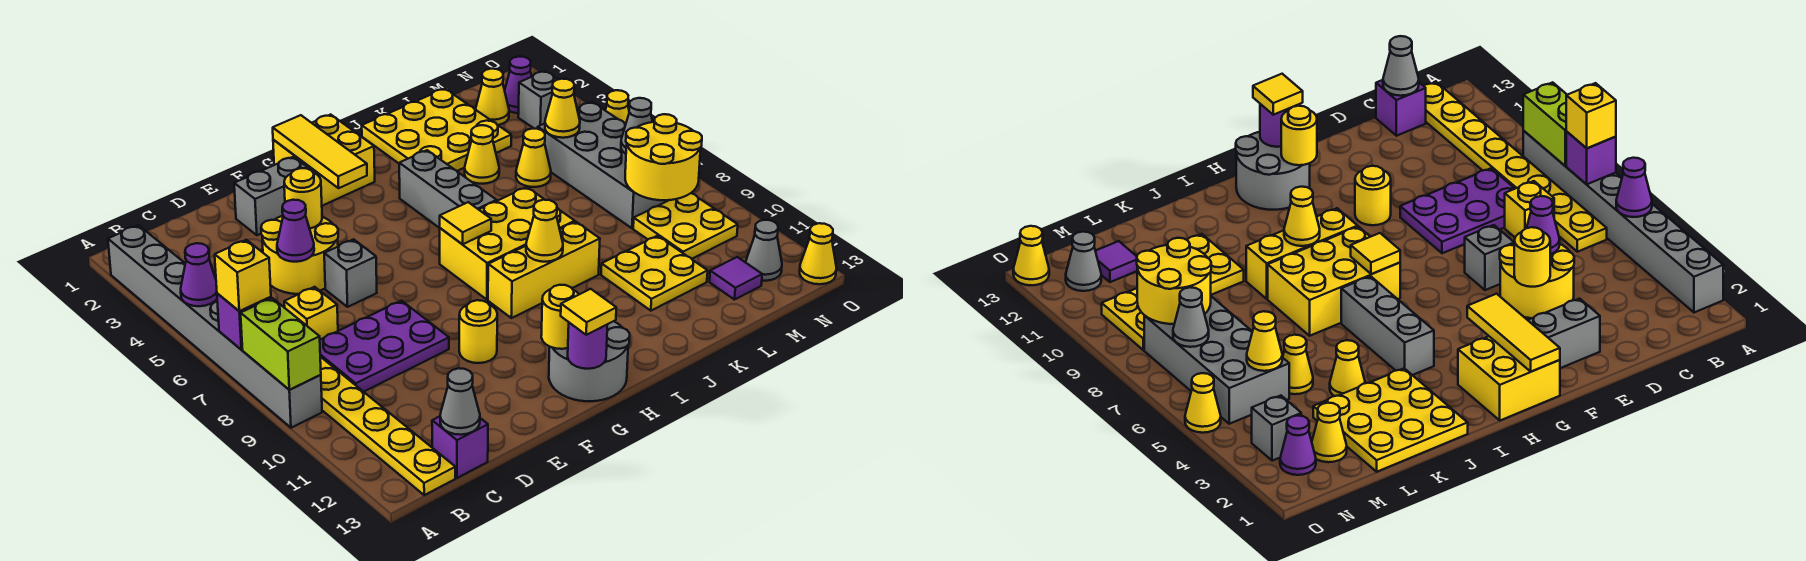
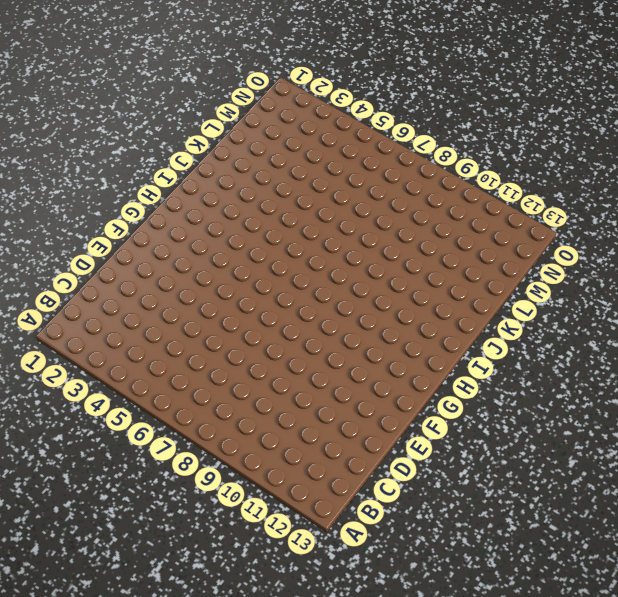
none -> grey brick A2:A9 level 1
none -> yellow plate B6:B13 level 1
none -> yellow brick C7 level 1
none -> purple plate C8:E9 level 1

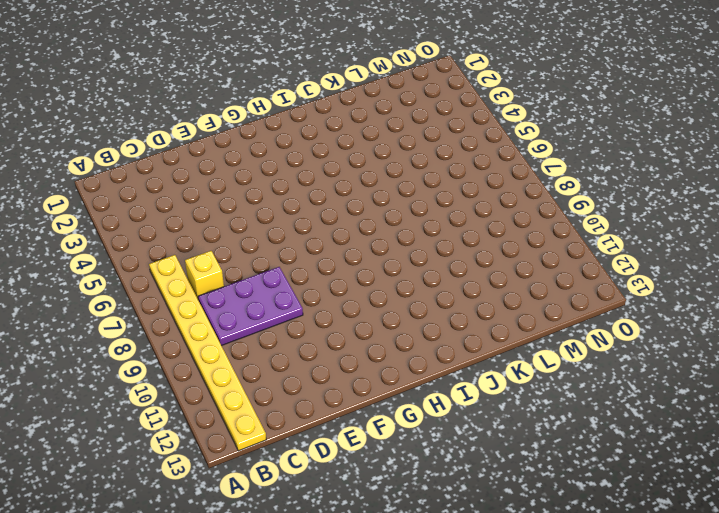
none -> grey brick A2:A9 level 1
none -> purple brick C13 level 1
none -> yellow round brick D4:E5 level 1
none -> grey brick E2:F2 level 1

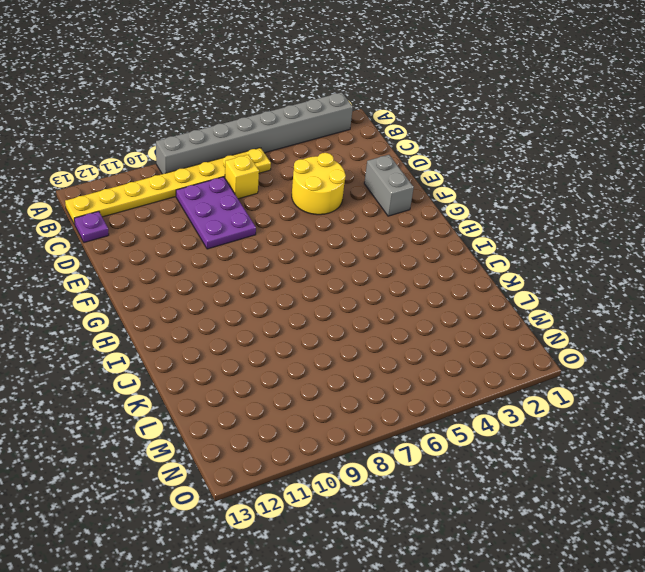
purple plate C13 level 1 -> purple brick C13 level 1
none -> grey brick E6 level 1
none -> yellow round brick F10 level 1
none -> yellow brick G1:H2 level 1
none -> grey round brick G12:H13 level 1

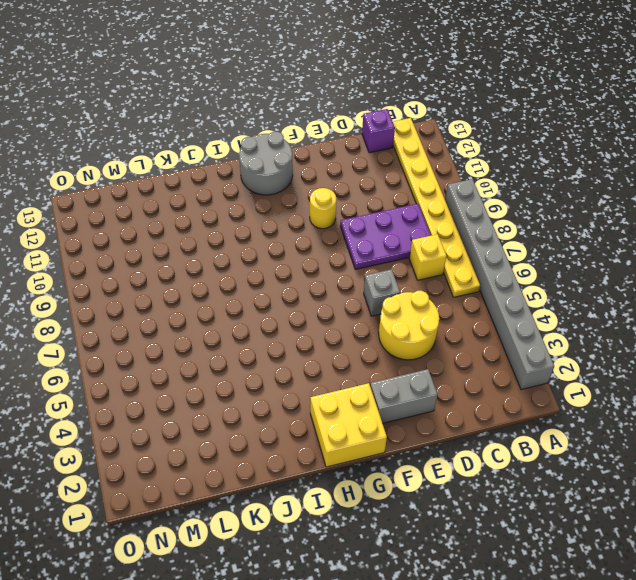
none -> yellow brick H7:J8 level 1
none -> yellow brick H9:J9 level 1
none -> grey brick I4:I6 level 1
none -> yellow plate J1:L3 level 1

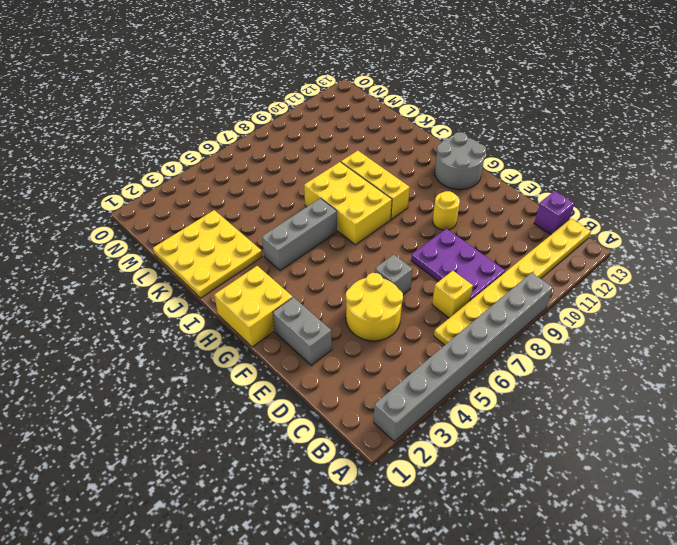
none -> yellow cone K4 level 1
none -> yellow plate K10:L11 level 1
none -> yellow cone L5 level 1
none -> yellow cone M2 level 1

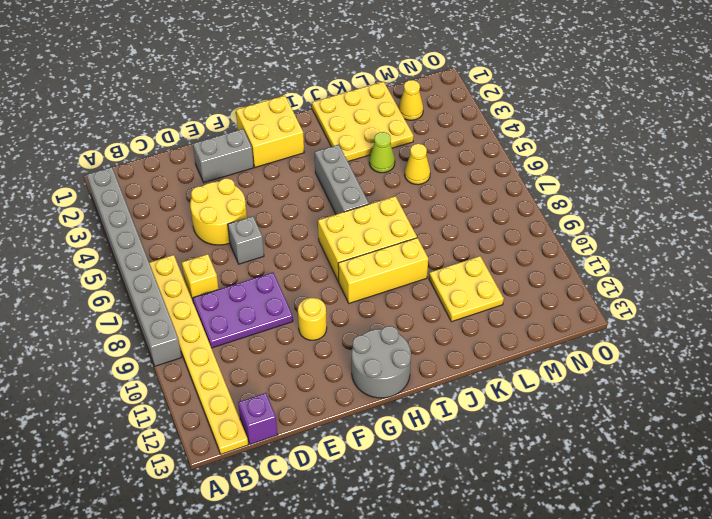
lime cone K4 level 1 -> yellow cone K4 level 1
none -> grey brick M5:N8 level 1
none -> yellow plate M9:N10 level 1
none -> purple tile M12 level 1
none -> purple cone N2 level 1

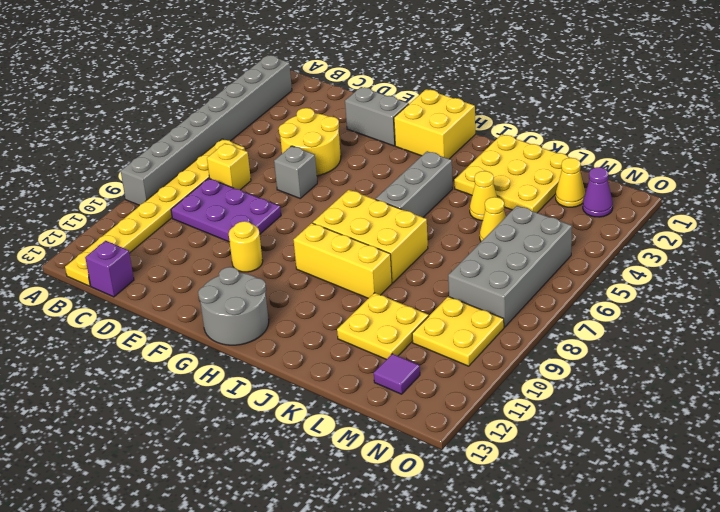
none -> grey brick N3 level 1
none -> grey cone N12 level 1
none -> yellow cone O5 level 1
none -> yellow cone O13 level 1

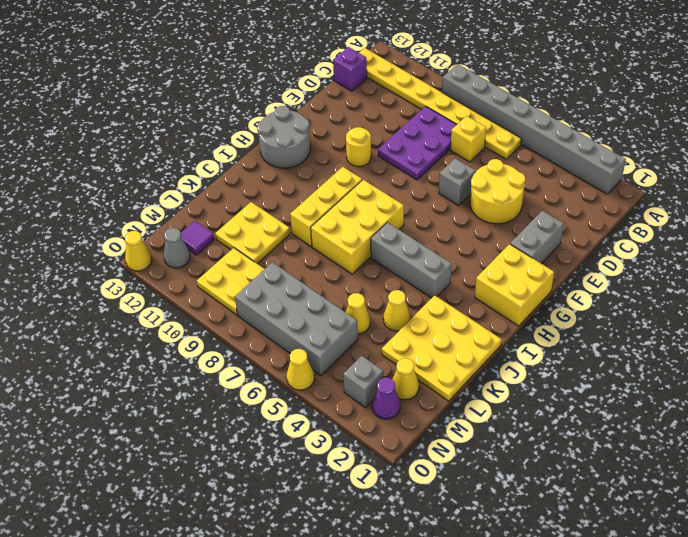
none -> purple cone A5 level 2
none -> purple brick A7 level 2
none -> lime brick A8:A9 level 2
none -> grey cone C13 level 2

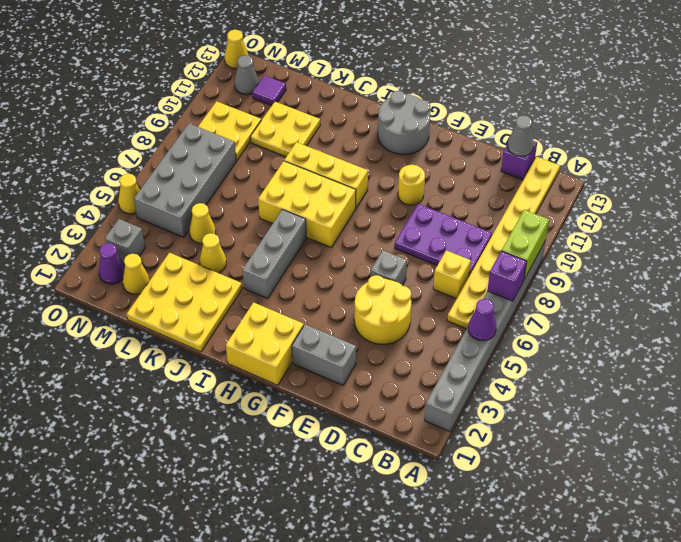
none -> purple cone D5 level 2
none -> yellow round brick E4 level 2
none -> yellow tile G1:G3 level 2
none -> yellow round brick G12 level 2

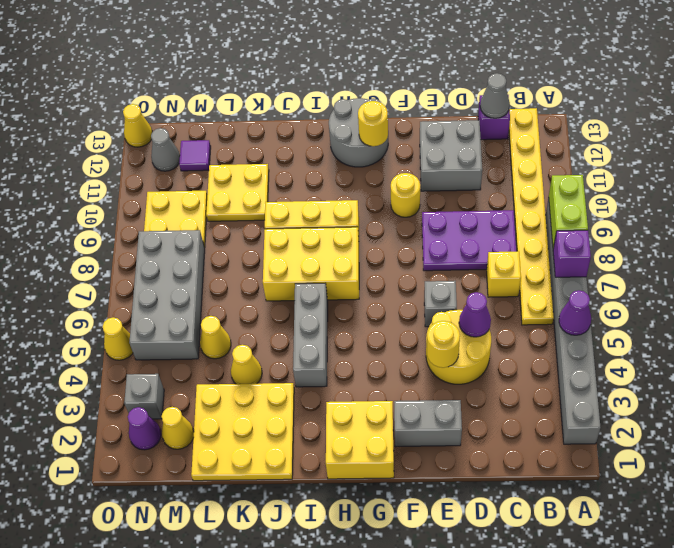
grey brick D11:E12 level 1 -> none
none -> yellow tile G1:G3 level 2
none -> purple round brick G13 level 2
none -> yellow tile H7 level 2
none -> yellow cone I9 level 2

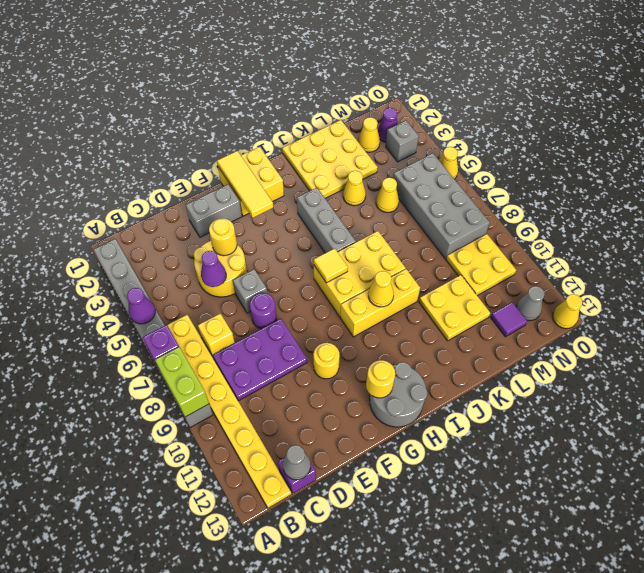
purple round brick E7 level 1 -> purple round brick G13 level 2
none -> yellow cone M5 level 2
none -> yellow round brick M8:N9 level 2
none -> grey cone N7 level 2
none -> yellow brick A7 level 3

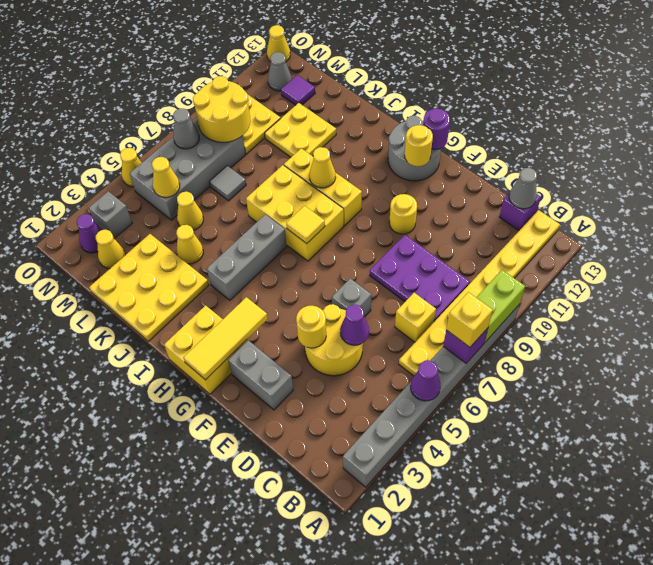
grey tile L7 level 1 -> none
none -> yellow tile G13 level 3

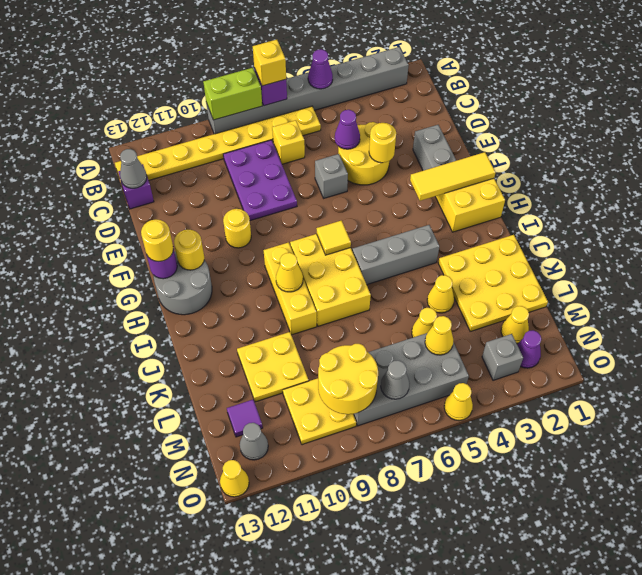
yellow round brick G13 level 3 -> yellow tile G13 level 3

